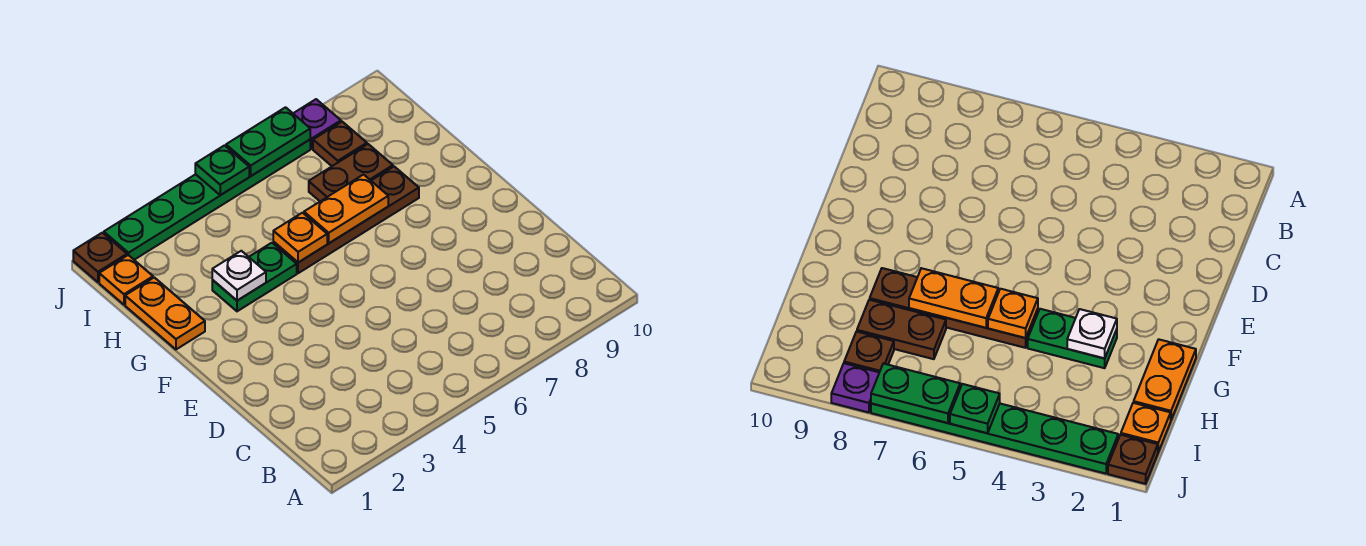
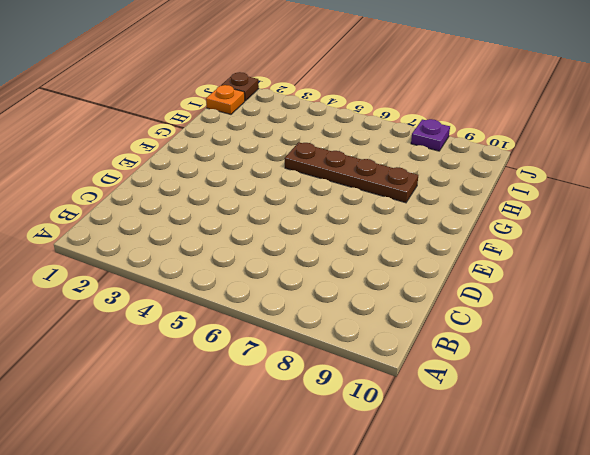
none -> orange plate G1:H1 level 1
none -> green plate G3:G4 level 1
none -> brown plate H7:H8 level 1

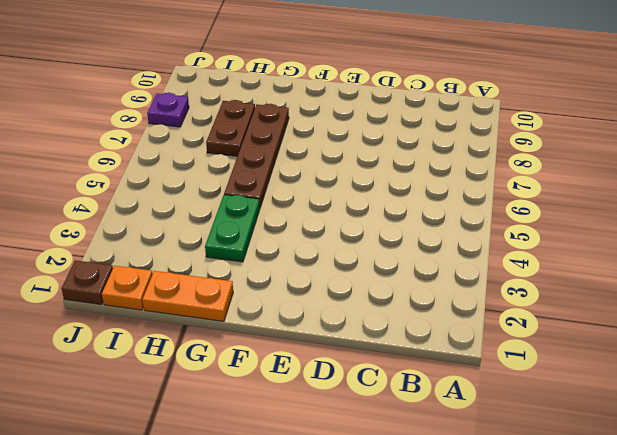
none -> brown plate I8 level 1
none -> green plate J2:J7 level 1
none -> white plate G3 level 2

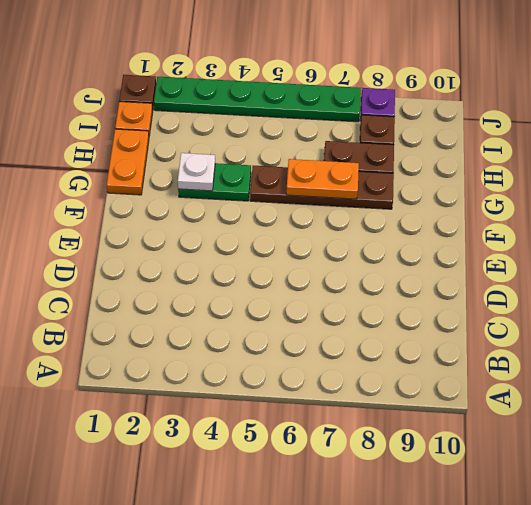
none -> orange plate G5 level 2
none -> green plate J5 level 2
none -> green plate J6:J7 level 2

